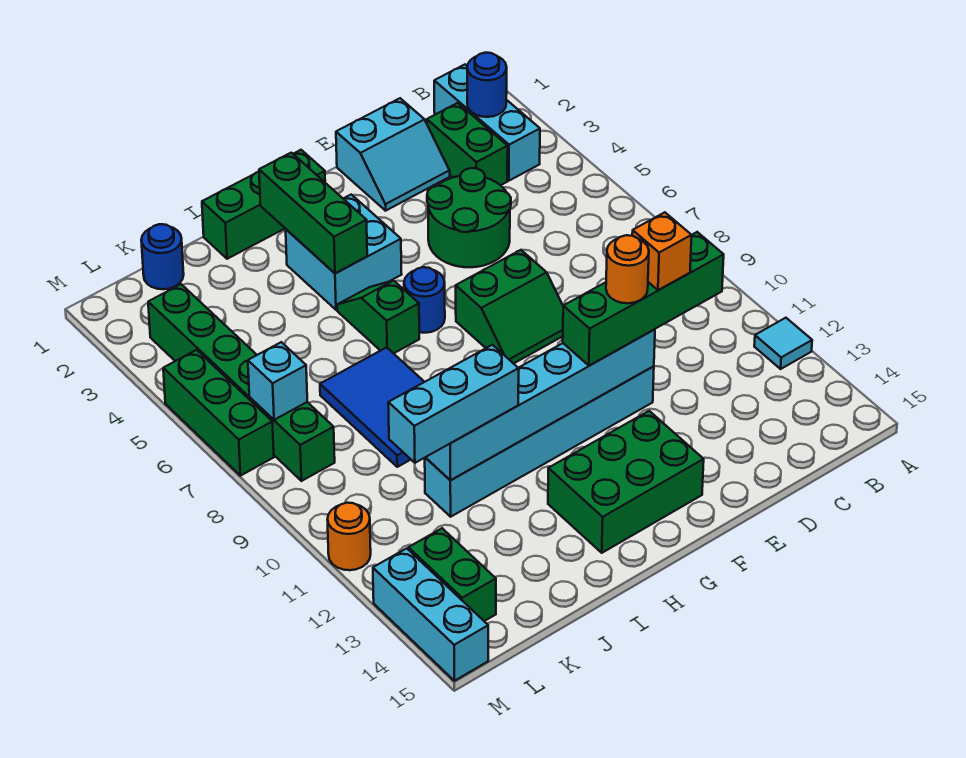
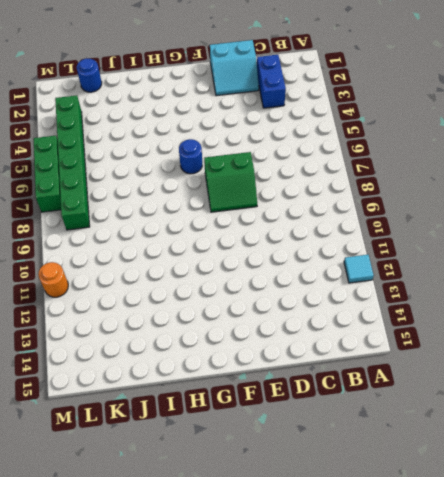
blue brick C2:C3 level 1 -> green brick C2:C3 level 1
none -> cyan brick B1:B3 level 1
none -> green round brick D4:E5 level 1
none -> cyan brick E11:J11 level 1

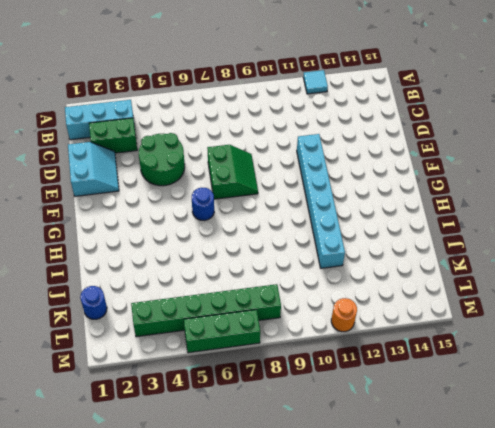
none -> green brick F13:H14 level 1
none -> green brick G1:I1 level 1
none -> cyan brick G3:H4 level 1

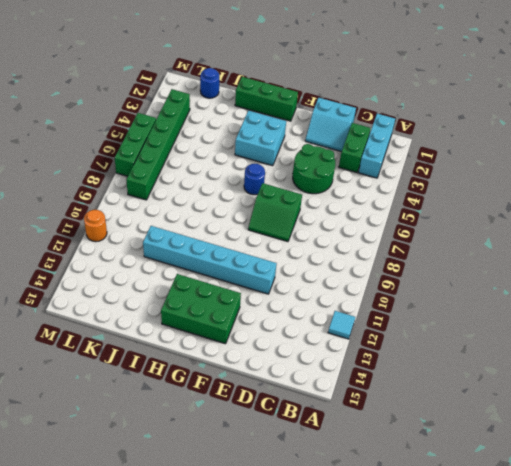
none -> green slope H5:H6 level 1 top 6
none -> blue tile I7:J9 level 1
none -> green brick L13:L14 level 1

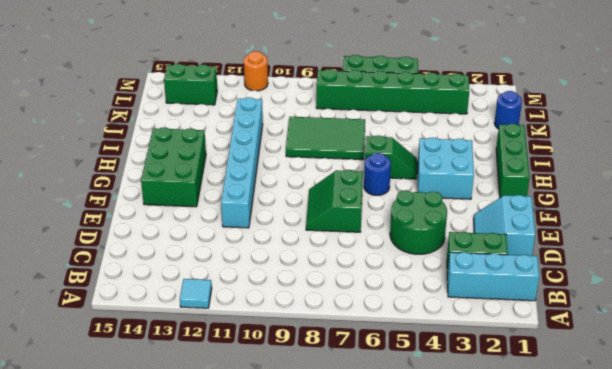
green tile I7:J9 level 1 -> blue tile I7:J9 level 1
none -> cyan brick M13:M15 level 1
none -> blue round brick B2 level 2
none -> cyan brick E11:J11 level 2

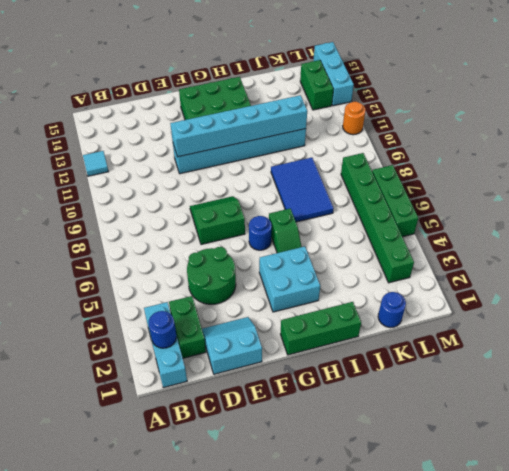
none -> green brick H2:H4 level 2
none -> cyan brick L7 level 2
none -> green brick C11:F11 level 3

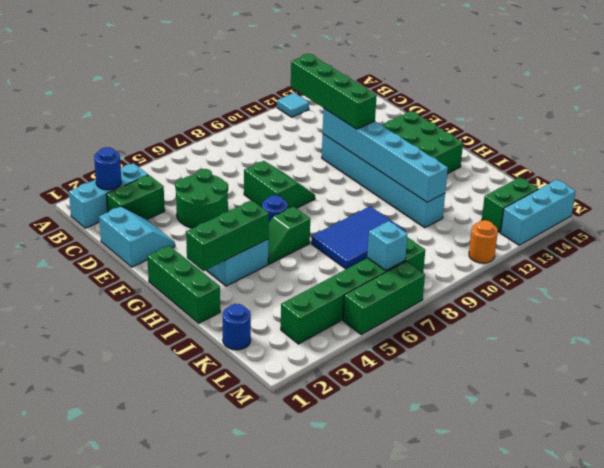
none -> cyan brick I11:K11 level 3
none -> orange brick D11 level 4
none -> orange round brick E11 level 4

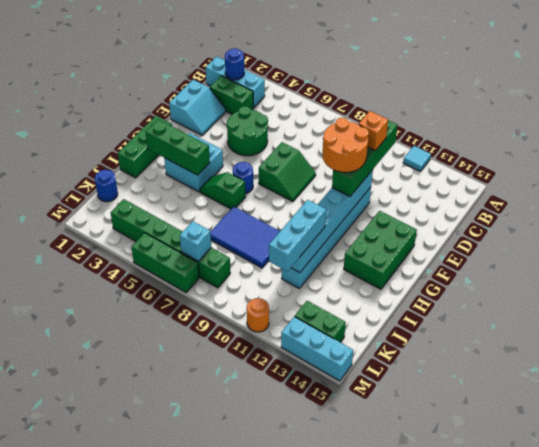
orange round brick E10:F11 level 4 -> orange round brick E11 level 4

